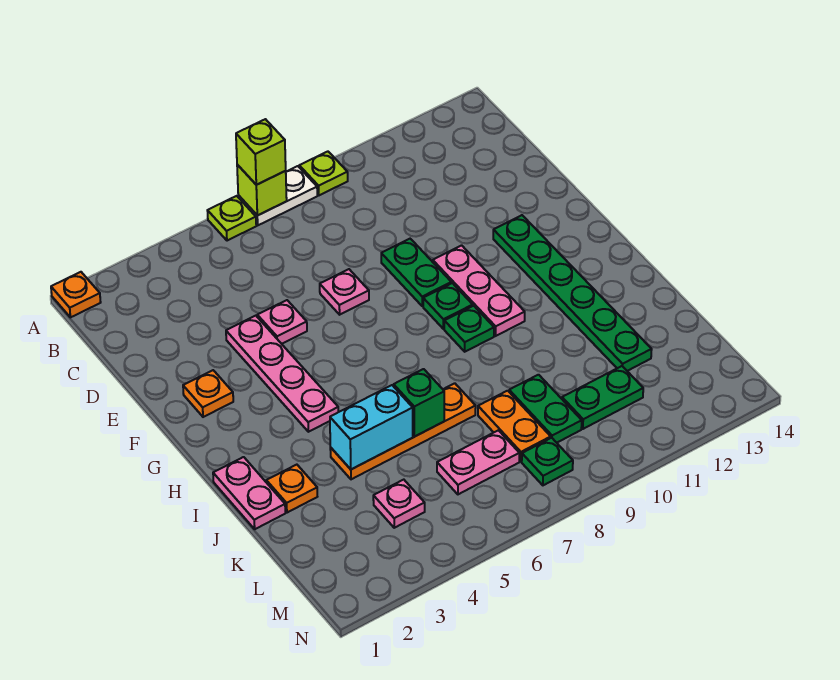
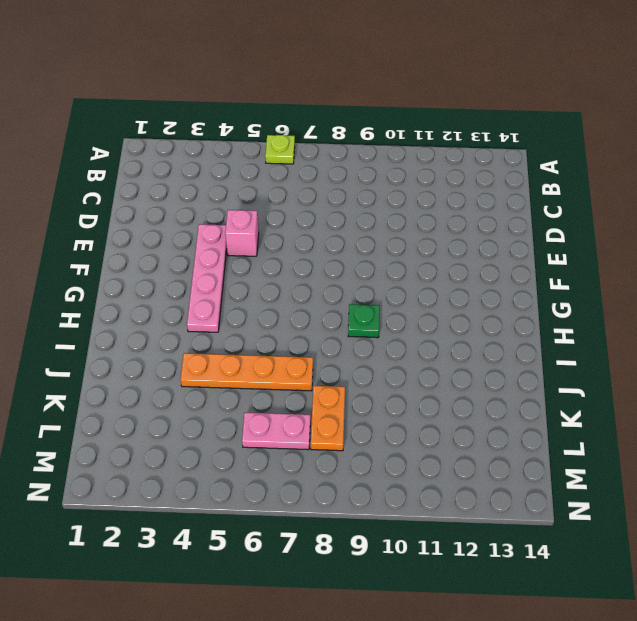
pink brick E5 level 1 -> pink plate E5 level 1
none -> orange plate A1 level 1
none -> white plate A7:A8 level 1
none -> lime plate A9 level 1

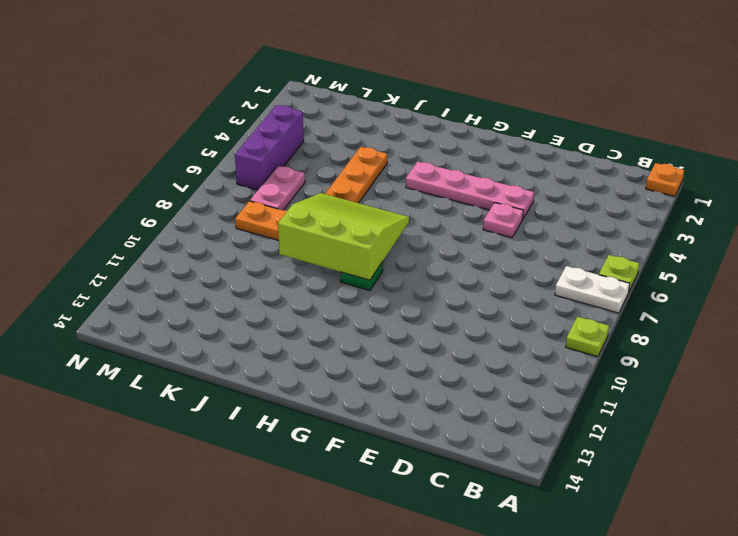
white plate A7:B7 level 1 -> white plate A7:A8 level 1
lime slope H7:J9 level 2 top 9 -> none
purple brick M4:M6 level 1 -> none
none -> pink plate E7 level 1
none -> green plate E9:F9 level 1
none -> orange plate F2 level 1

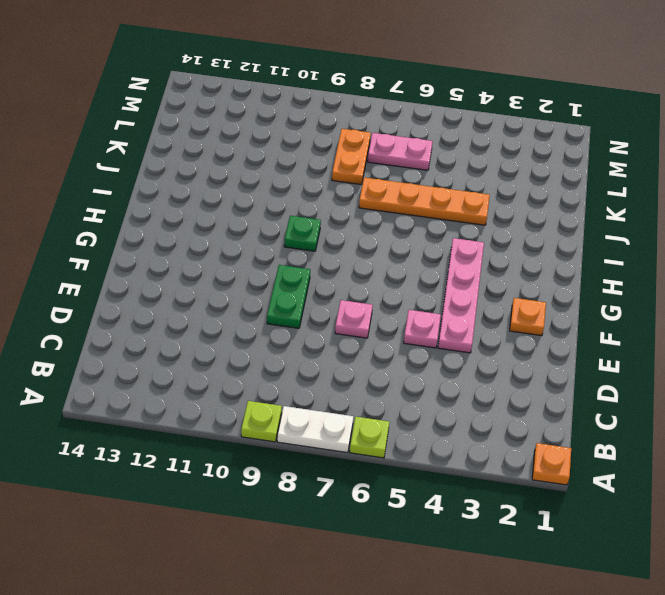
none -> pink plate F10:H10 level 1
none -> green plate F12:K12 level 1
none -> green plate G9 level 1

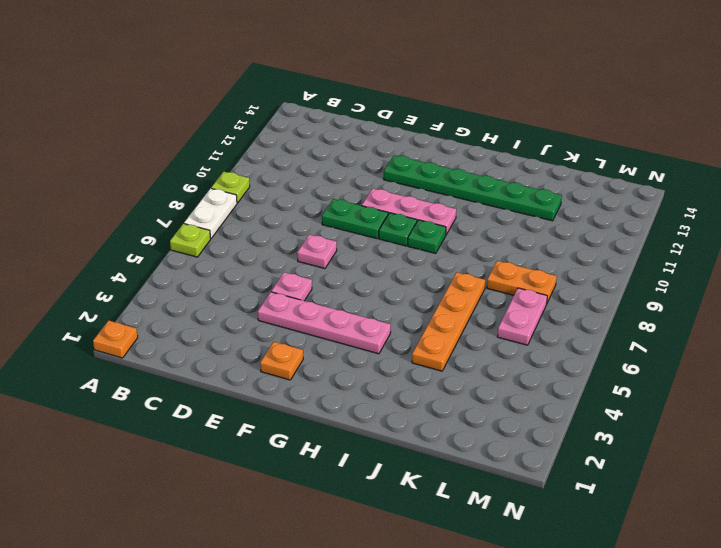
none -> pink plate I1:J1 level 1
none -> orange plate J2 level 1
none -> green plate K9:L9 level 1

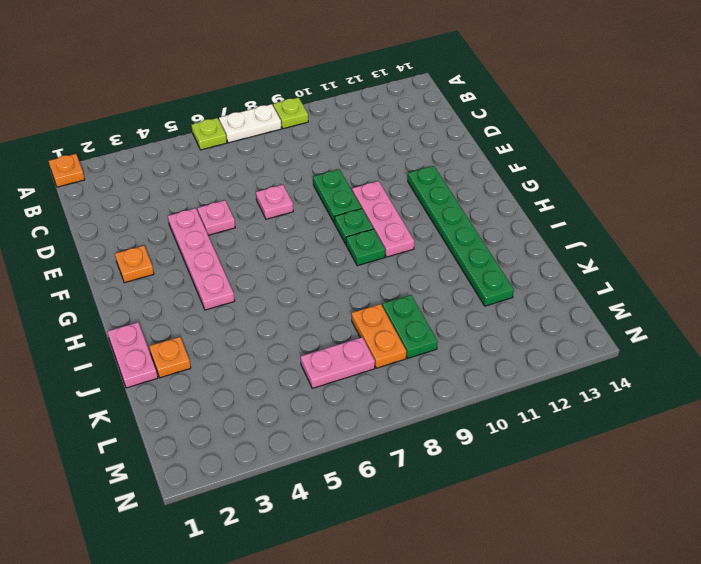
none -> orange plate J4:J7 level 1
none -> pink plate L4 level 1
none -> green plate L10:L11 level 1

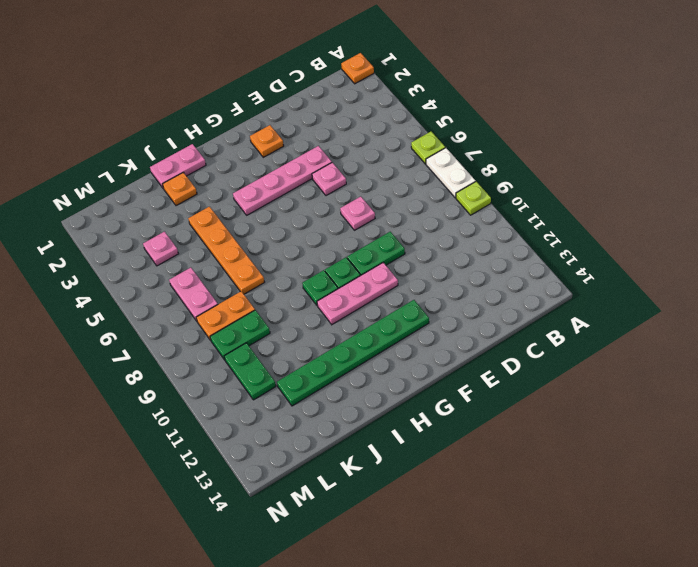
none -> green plate M8 level 1
none -> lime brick A7 level 2
none -> cyan brick J4:J5 level 2

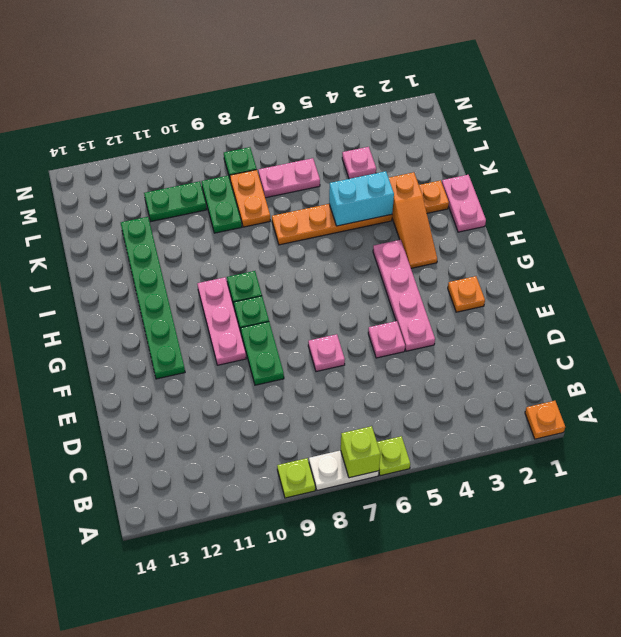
orange slope H3:J3 level 1 top J -> none
none -> green brick J6 level 2
none -> lime brick A7 level 3

